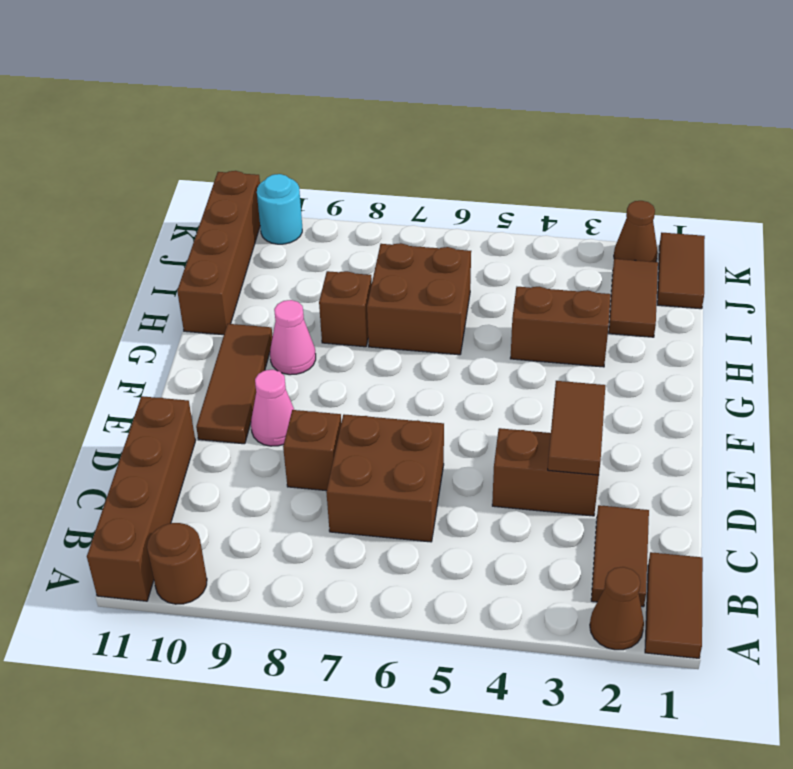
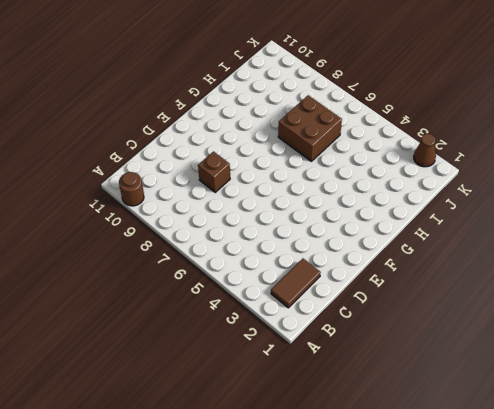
none -> brown tile A1:B1 level 1
none -> brown cone A2 level 1
none -> brown brick A11:D11 level 1

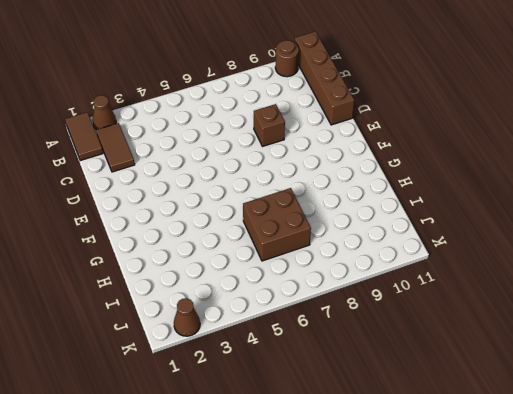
none -> brown brick C6:D7 level 1
none -> brown brick D3:D4 level 1
none -> pink cone E9 level 1

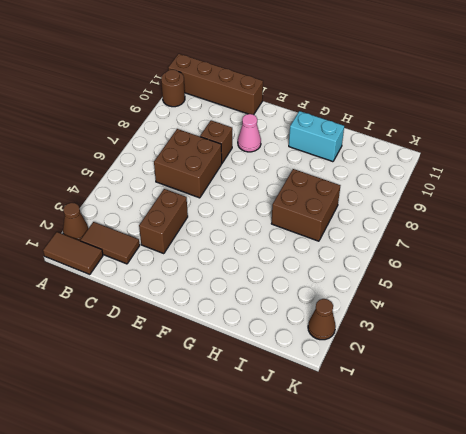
cyan brick G10:H10 level 1 -> brown tile E10:G10 level 1
none -> pink cone G9 level 1
none -> brown brick H3:H4 level 1
none -> brown brick H8 level 1

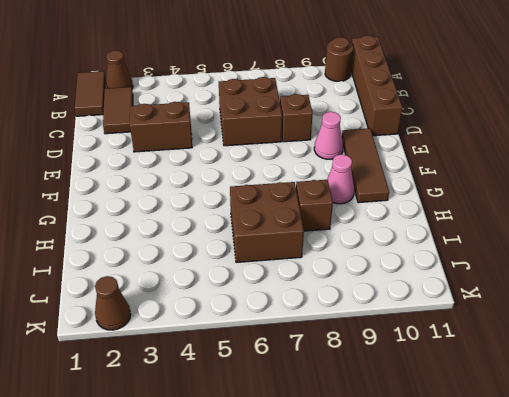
none -> brown brick H3:H4 level 1
none -> brown brick H11:K11 level 1
none -> brown tile I2:J2 level 1

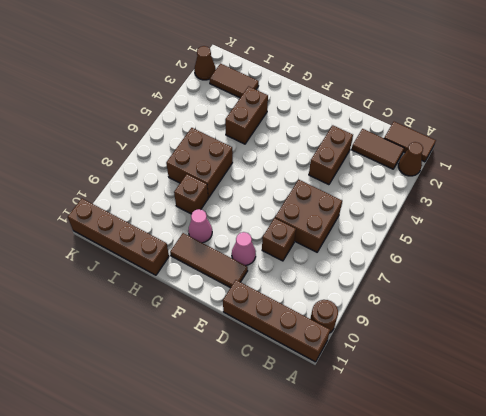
none -> brown tile J1:K1 level 1
none -> cyan round brick K10 level 1
none -> brown tile D3:E3 level 2

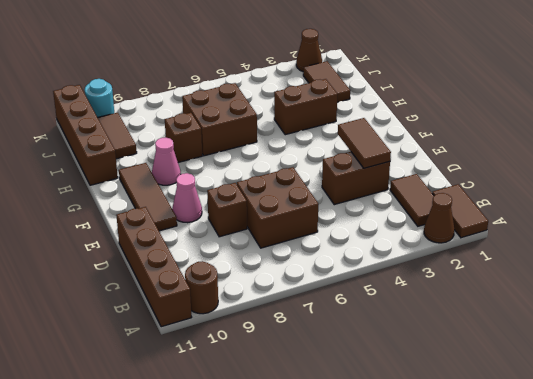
brown tile I10:J10 level 1 -> brown tile J1:K1 level 1

